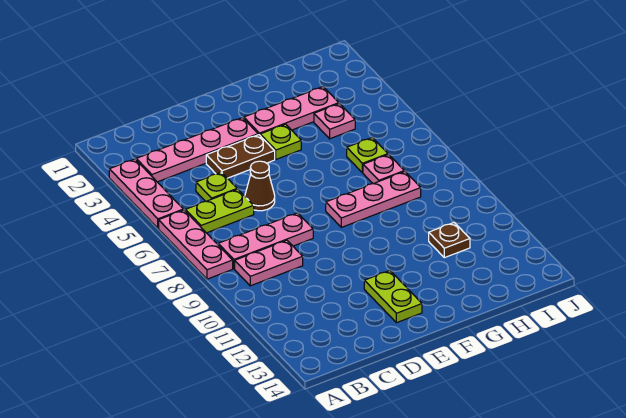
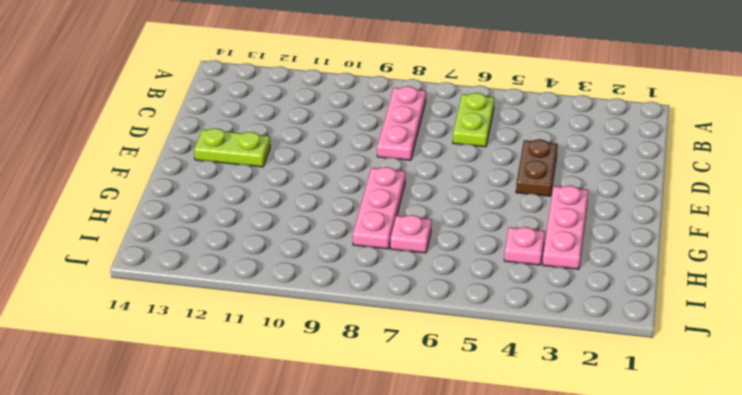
none -> pink plate A3:A5 level 1
none -> pink plate A6:A8 level 1
none -> pink plate B3:E3 level 1

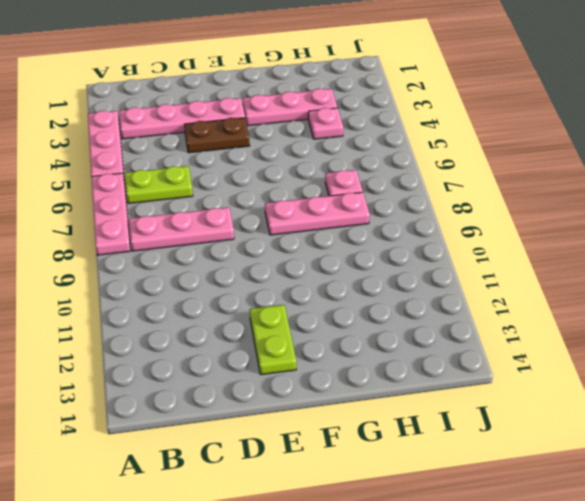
none -> pink plate B9:C9 level 1
none -> lime plate C5 level 1
none -> brown cone D6 level 1

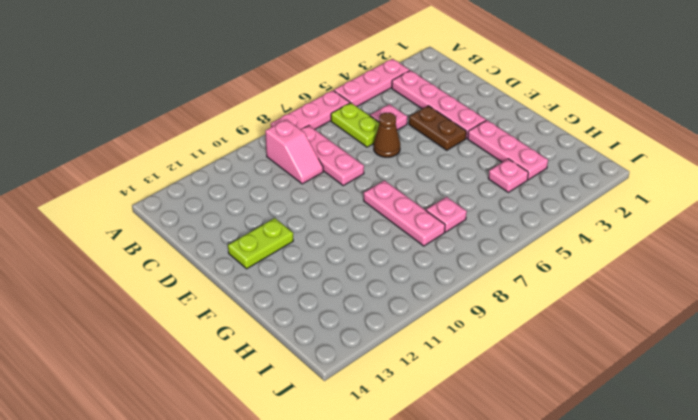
pink slope B9:C9 level 1 top B -> pink plate B9:C9 level 1
pink plate C5 level 1 -> lime plate C5 level 1
none -> lime plate F4 level 1
none -> lime plate H6 level 1
none -> brown plate H11 level 1

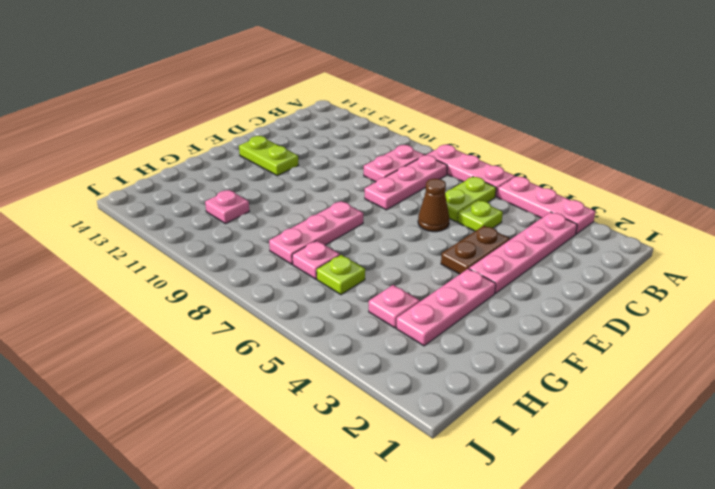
pink plate H11 level 1 -> brown plate H11 level 1
none -> lime plate F4 level 1

